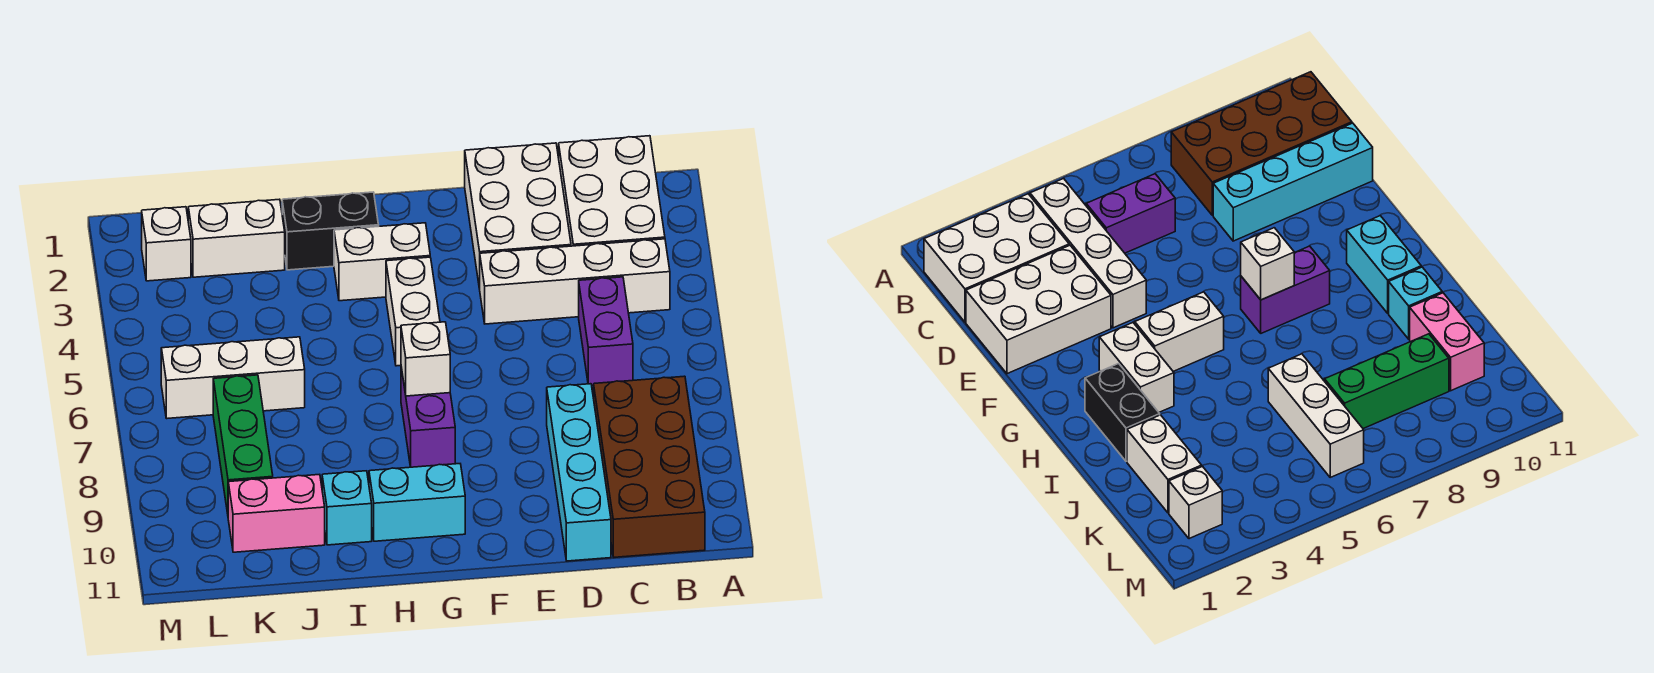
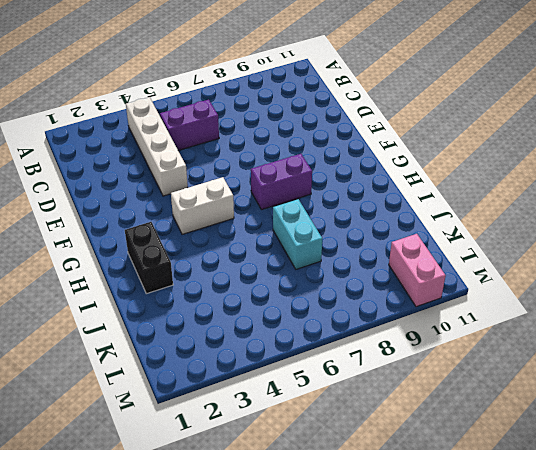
cyan brick I7:J7 level 1 -> cyan brick G10:H10 level 1
pink brick L10:M10 level 1 -> pink brick J10:K10 level 1
none -> white brick B1:C3 level 1
none -> brown brick B8:C11 level 1
none -> white brick D1:E3 level 1

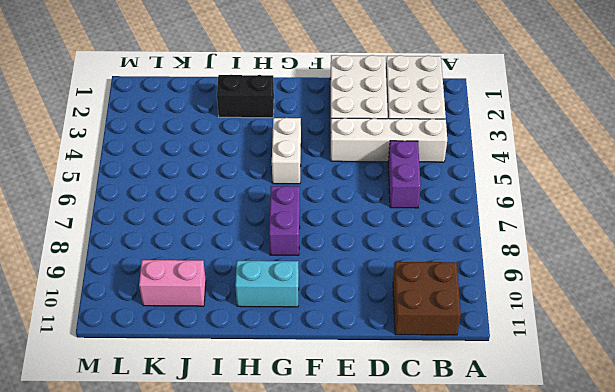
brown brick B10:C11 level 1 -> brown brick B8:C11 level 1
none -> cyan brick D8:D11 level 1
none -> white brick G3:H3 level 1
none -> cyan brick I10 level 1

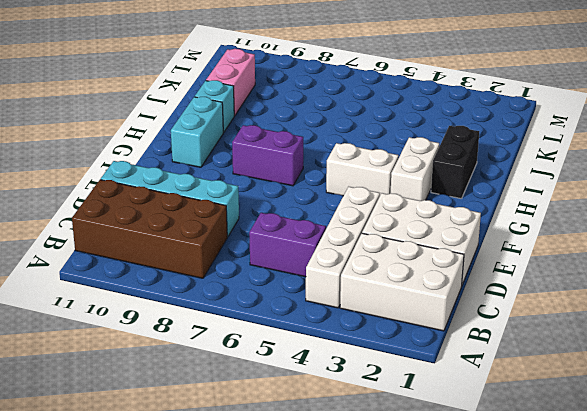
none -> white brick J2:K2 level 1
none -> white brick J6:L6 level 1
none -> green brick K7:K9 level 1

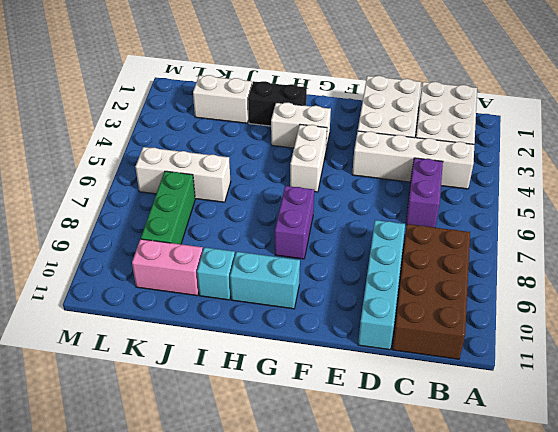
none -> white brick L2 level 1
none -> white brick G7 level 2

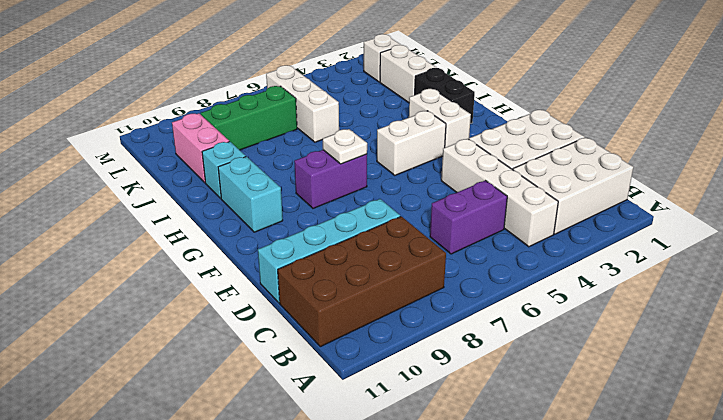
white plate G7 level 2 -> white brick G7 level 2

